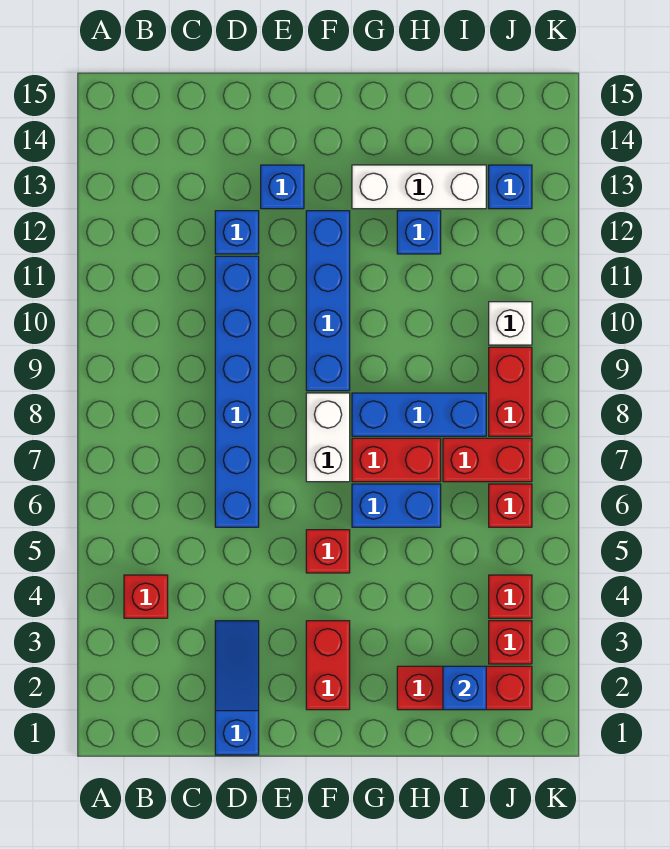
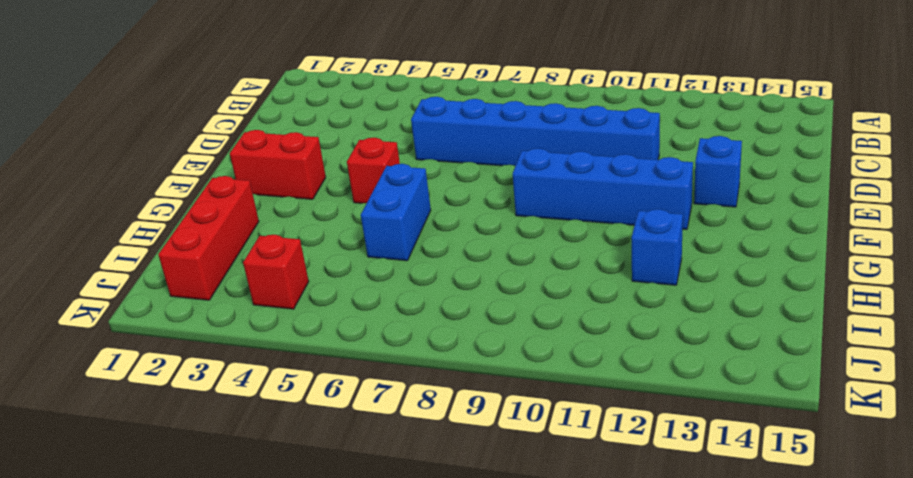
none -> red brick B4 level 1
none -> blue slope D1:D3 level 1 top 1
none -> blue brick D12 level 1

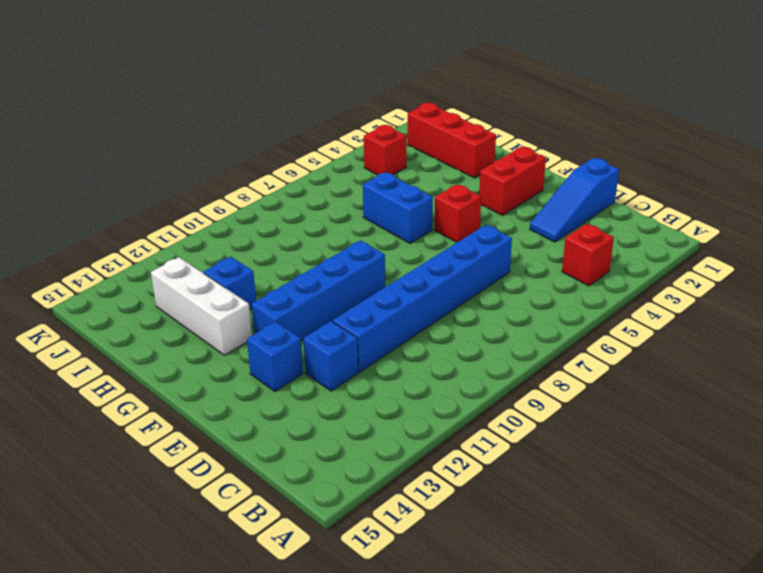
none -> white brick F7:F8 level 1
none -> red brick G7:H7 level 1
none -> blue brick G8:I8 level 1

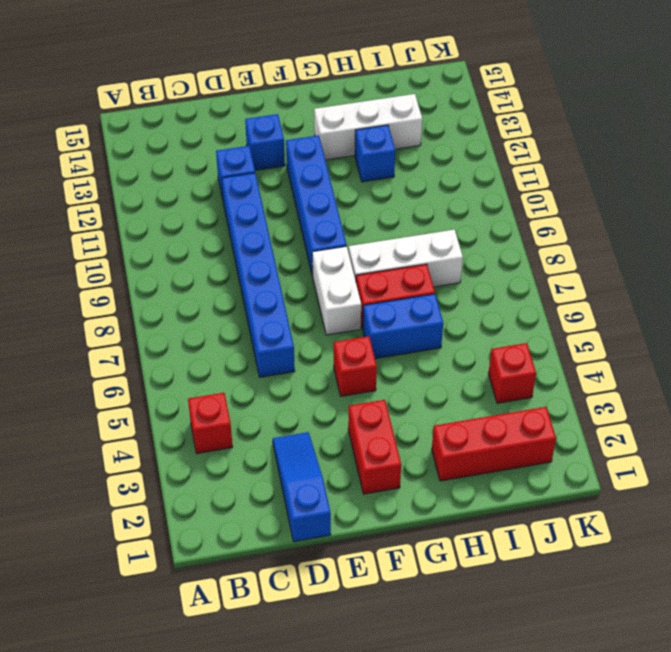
white brick G8:I8 level 1 -> blue brick G8:I8 level 1
none -> red brick I7:J7 level 1
none -> red brick J3 level 1
none -> red brick J6 level 1

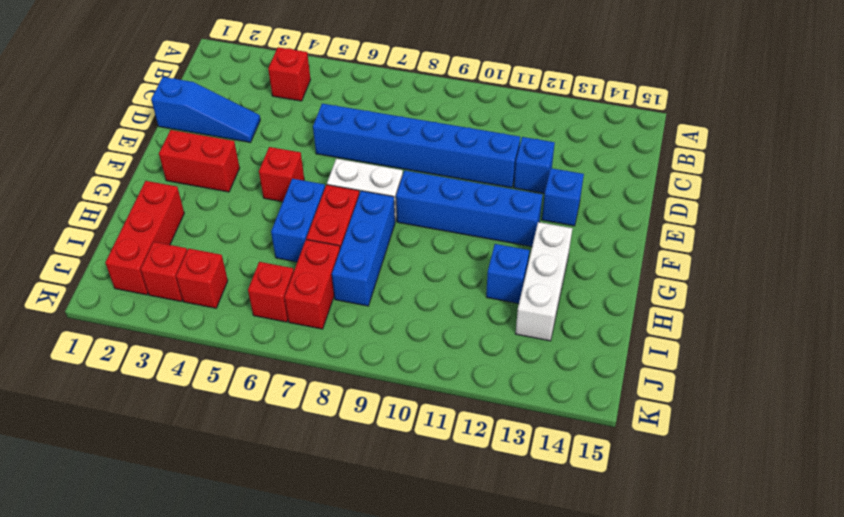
none -> red brick J8:J9 level 1
none -> white brick J10 level 1
none -> blue brick J13 level 1

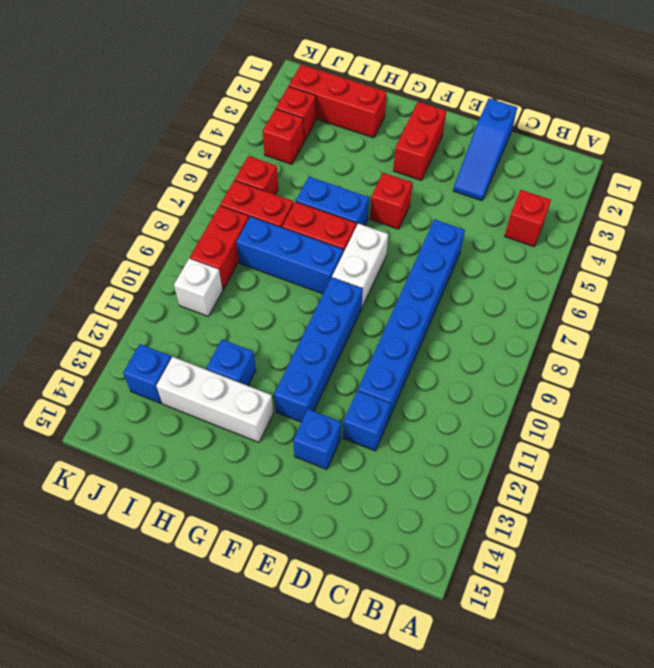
none -> blue brick I2 level 2

